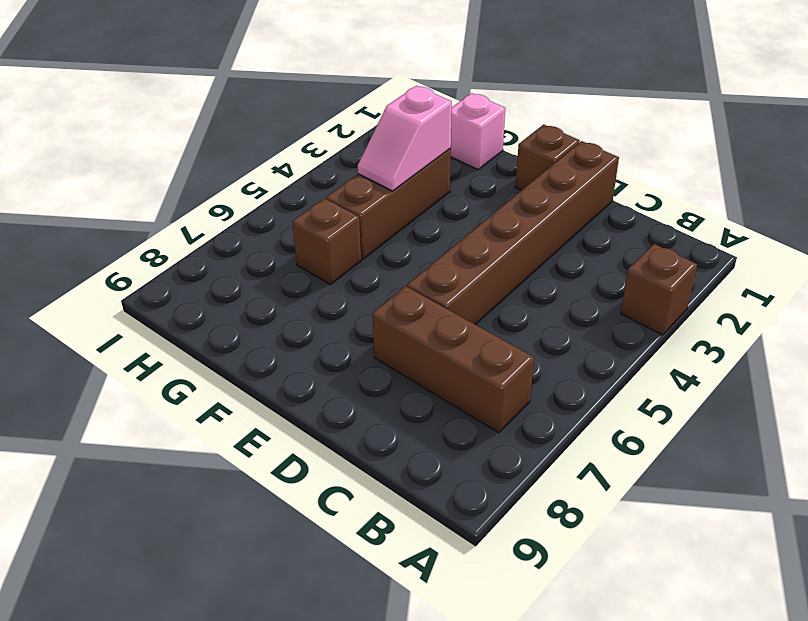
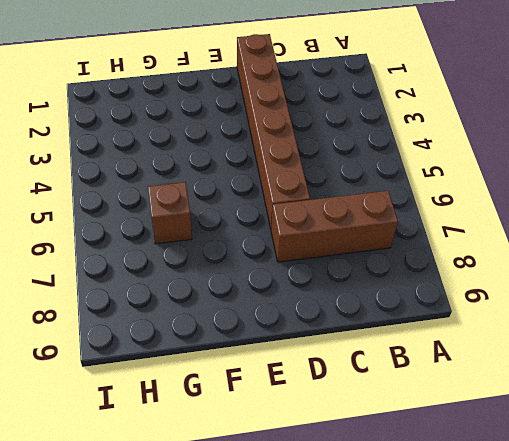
none -> brown brick A3 level 1
none -> brown brick E1 level 1

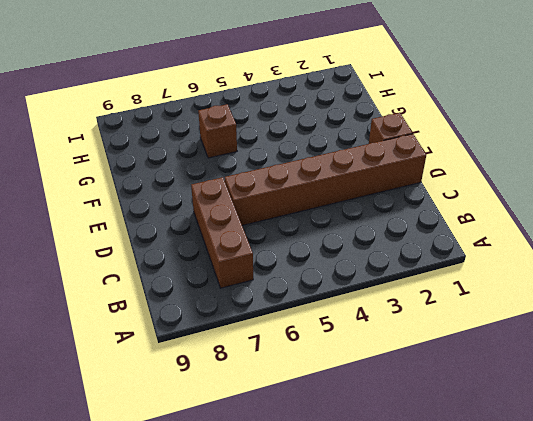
none -> brown brick A3 level 1
none -> pink brick G1 level 1

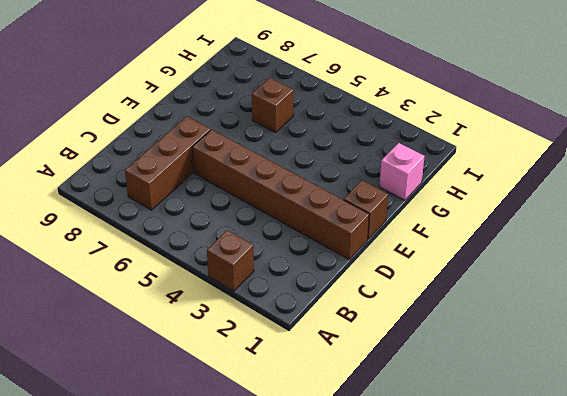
none -> brown brick G3:G5 level 1
none -> pink slope G3:G4 level 2 top 3

